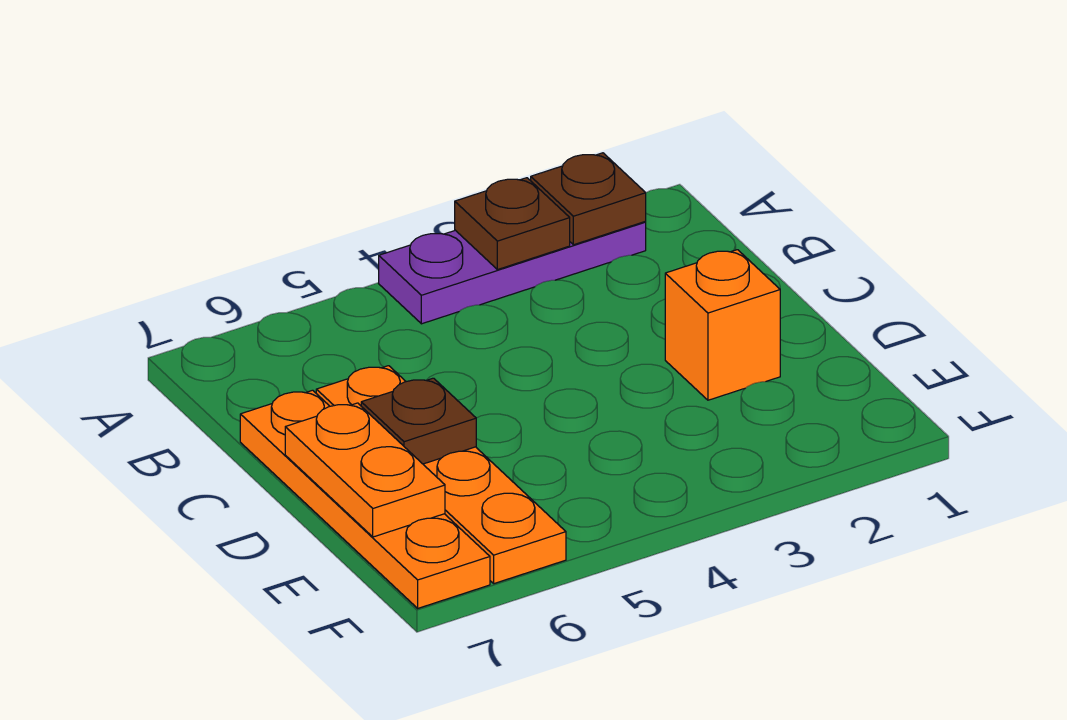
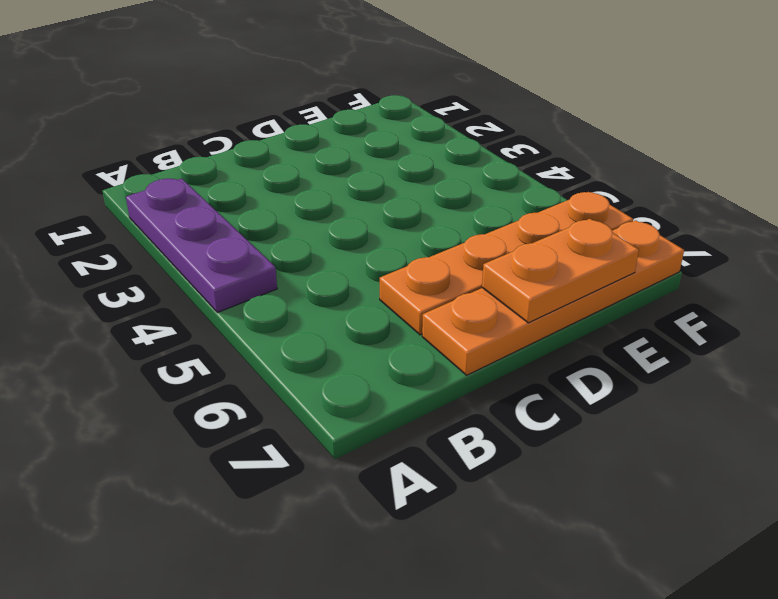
none -> orange brick D2 level 1
none -> brown plate A2 level 2

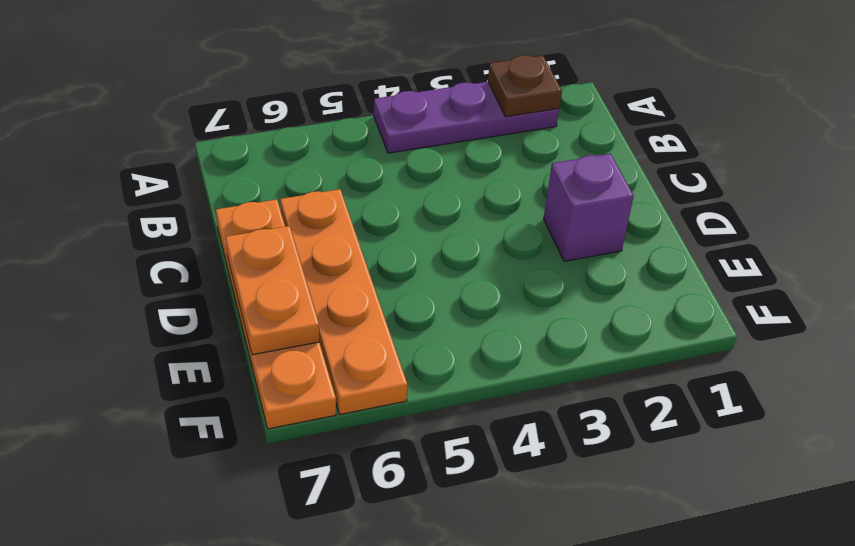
purple brick D2 level 1 -> orange brick D2 level 1
none -> brown plate A3 level 2
none -> brown plate D6 level 2

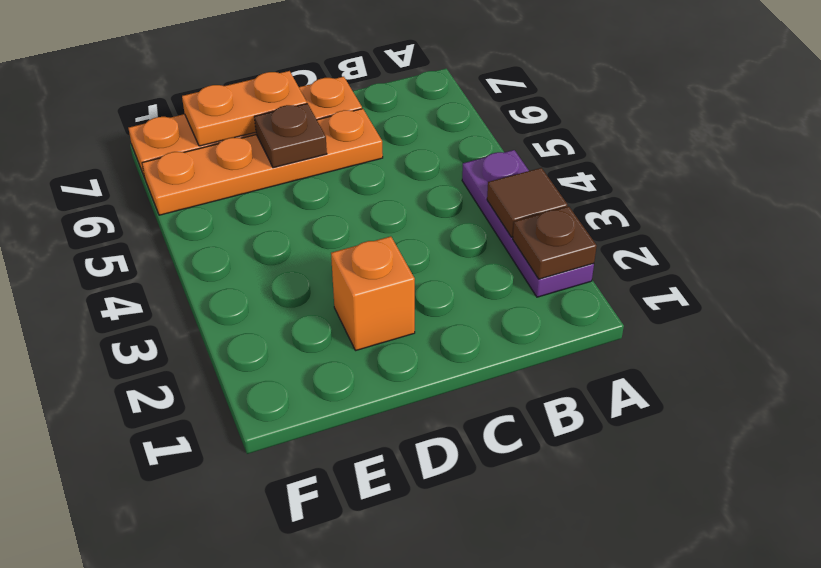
brown tile A3 level 2 -> brown plate A3 level 2

